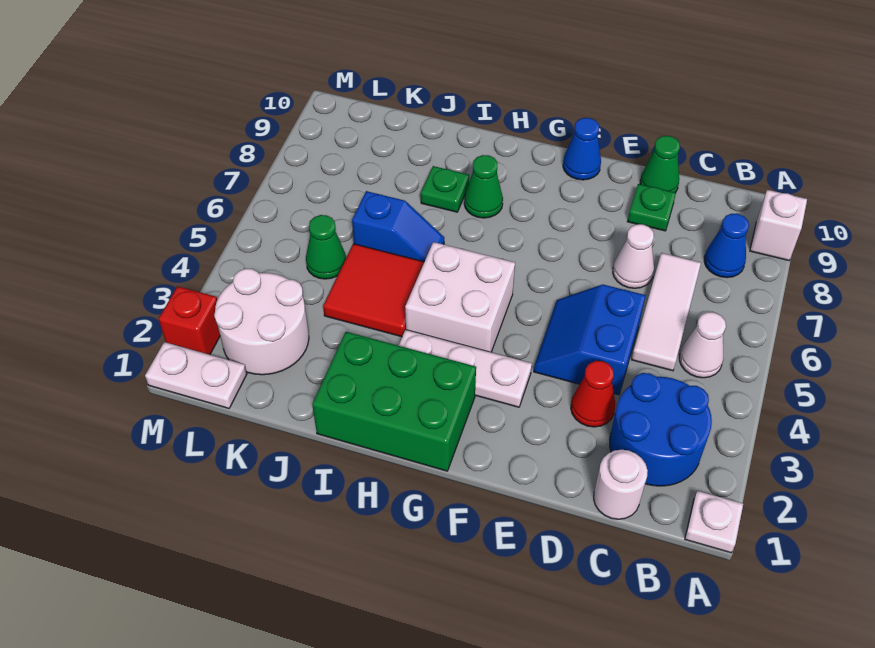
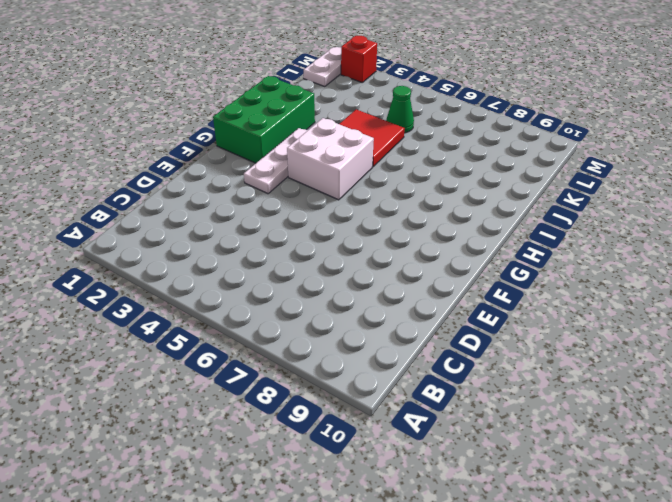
none -> white plate A1 level 1
none -> white brick A9 level 1
none -> blue round brick B2:C3 level 1

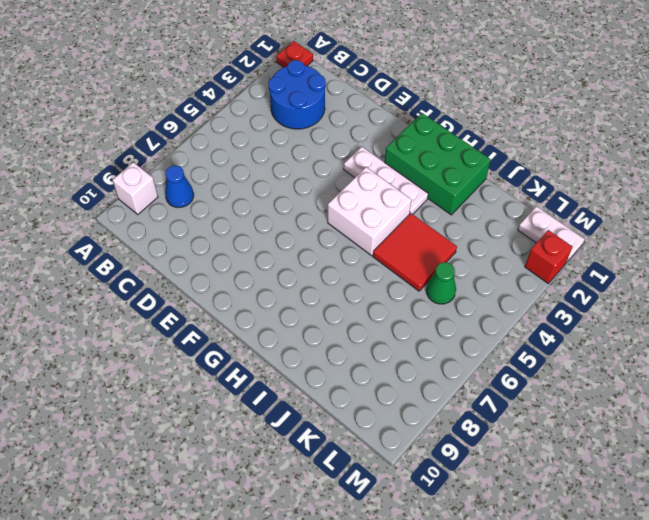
red plate A1 level 1 -> white plate A1 level 1
none -> white cone B5 level 1
none -> white round brick C1 level 1
none -> white tile C5:C7 level 1

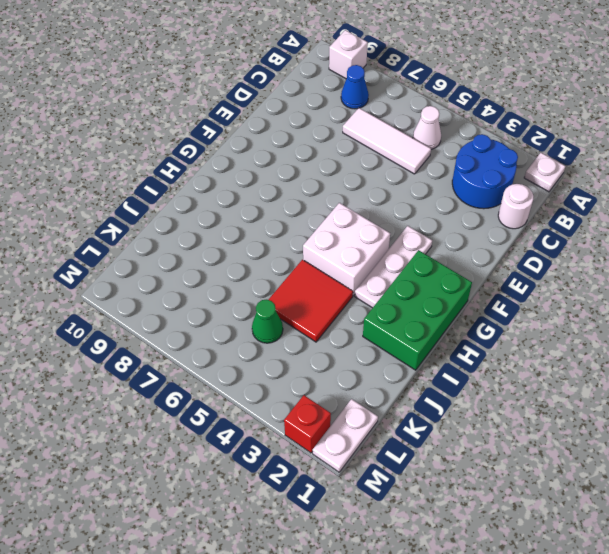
none -> red cone D3 level 1
none -> blue slope D4:E5 level 1 top D
none -> white cone D7 level 1

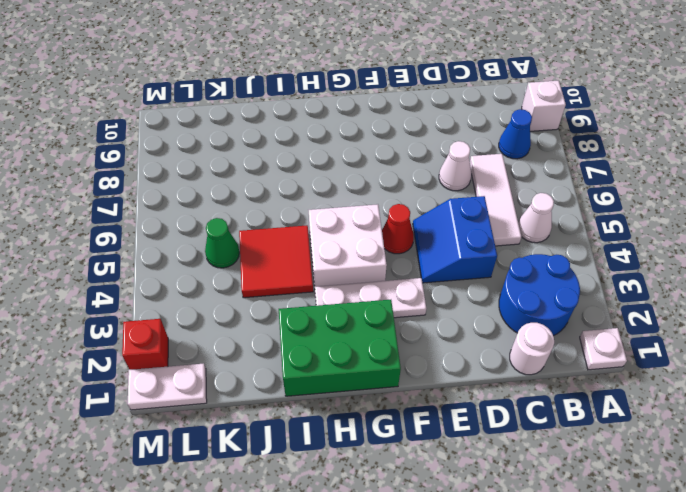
red cone F5 level 1 -> red cone D3 level 1
none -> green plate D9 level 1
none -> green cone D10 level 1
none -> blue cone F10 level 1

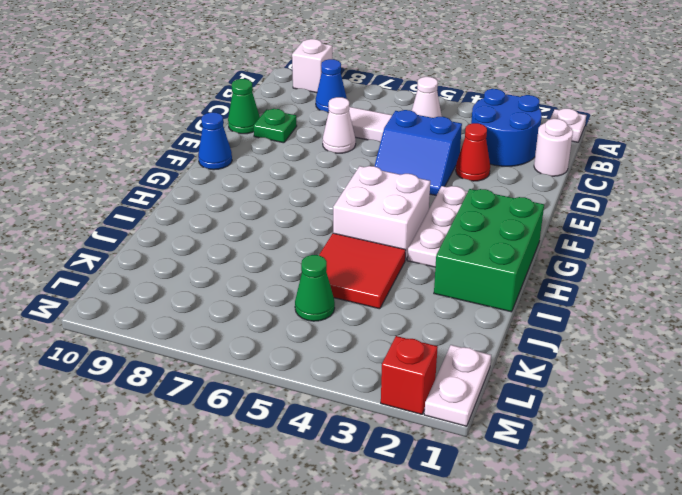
none -> green cone H8 level 1
none -> blue slope I6:J6 level 1 top J
none -> green plate I8 level 1

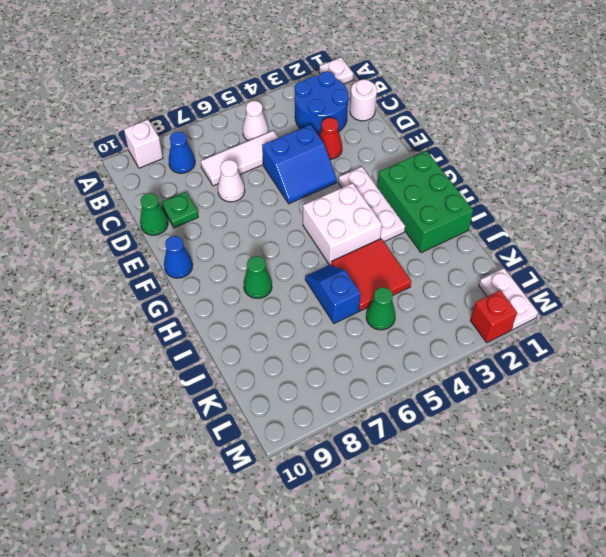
none -> green plate I8 level 1
none -> white round brick K2:L3 level 1

